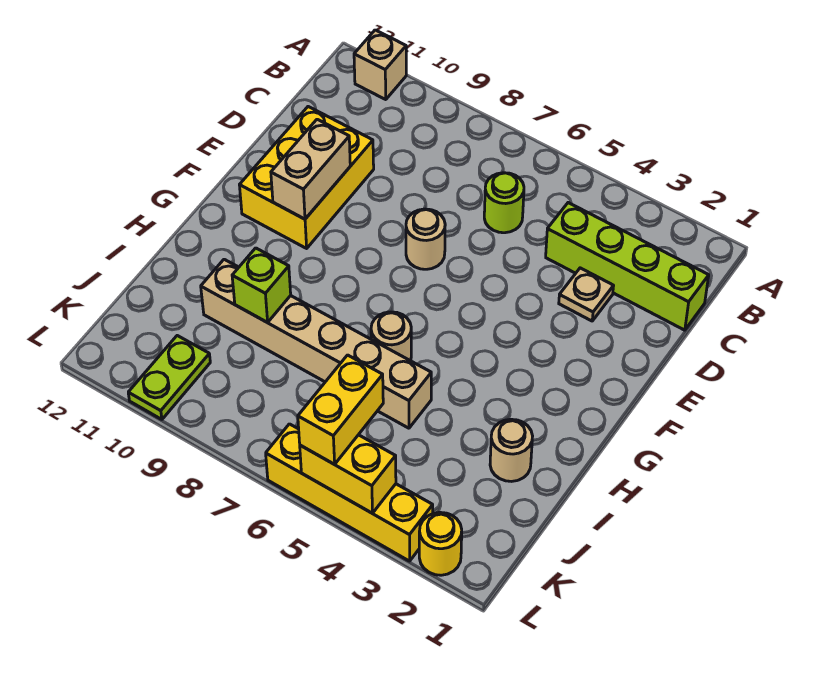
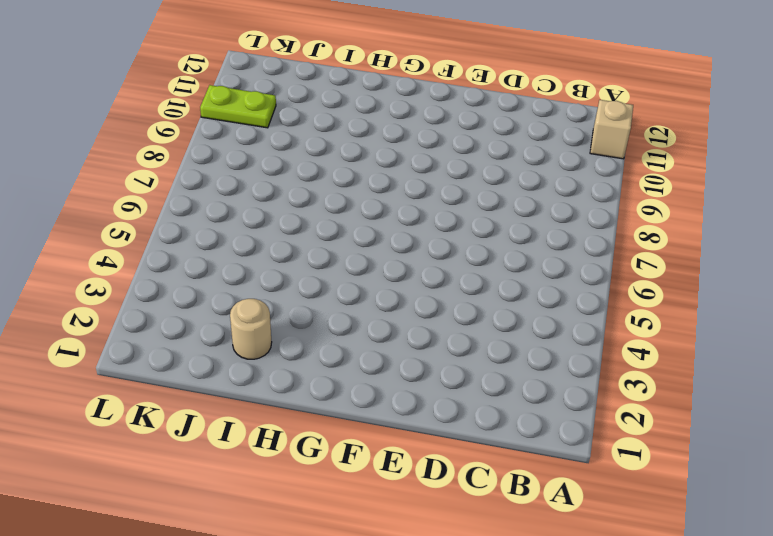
none -> lime brick C1:C4 level 1
none -> lime round brick C6 level 1
none -> tan plate D3 level 1

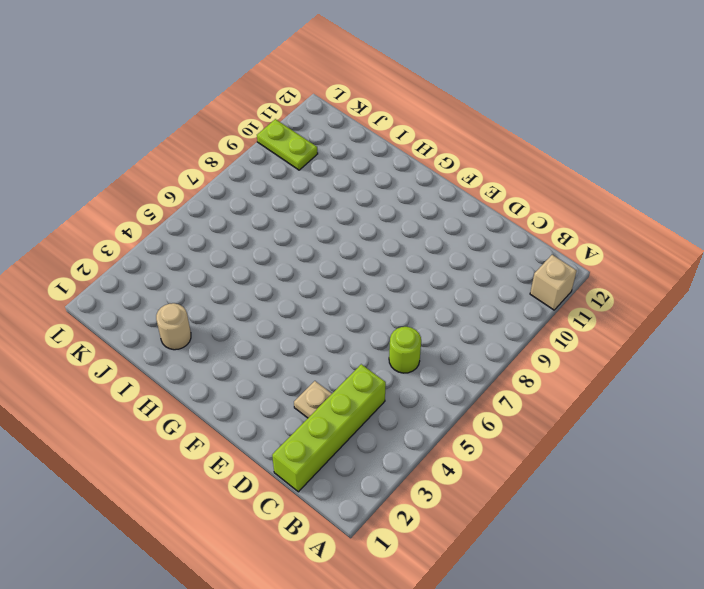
none -> yellow brick D10:F11 level 1
none -> tan round brick E7 level 1
none -> tan round brick H6 level 1

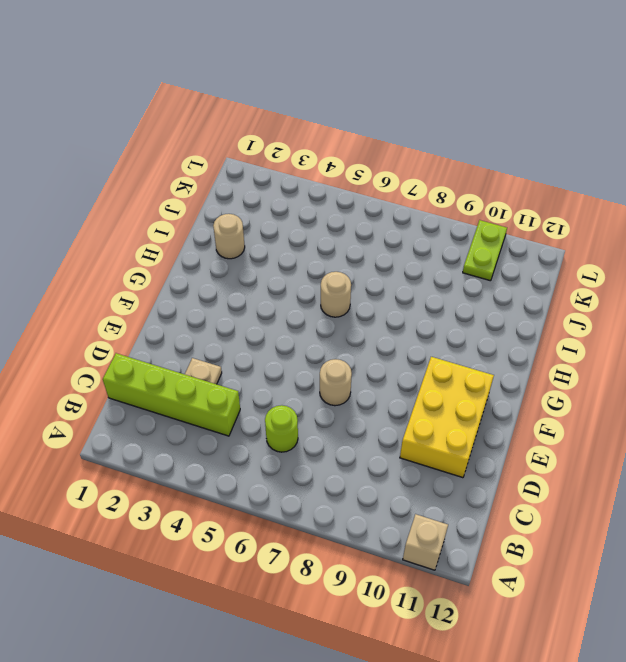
none -> tan brick I5:I10 level 1
none -> yellow round brick L2 level 1
none -> yellow brick L3:L6 level 1

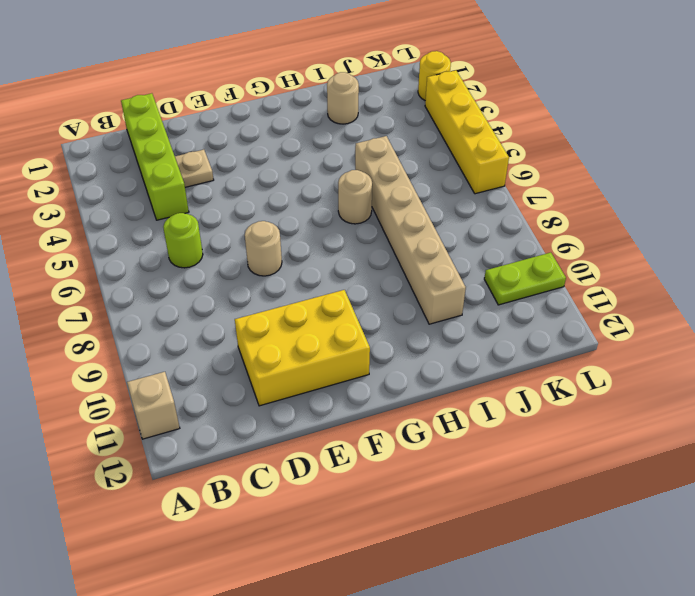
none -> tan brick E10:F10 level 2
none -> lime brick I9 level 2
none -> yellow brick L4:L5 level 2

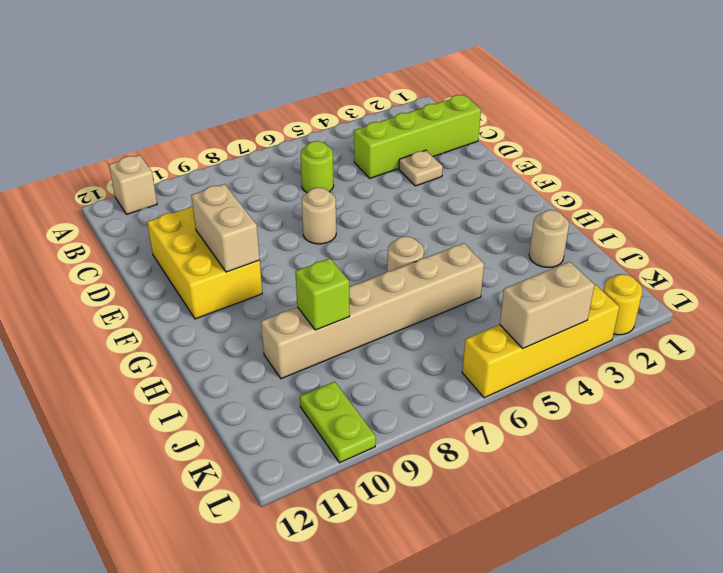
tan brick L4:L5 level 2 -> yellow brick L4:L5 level 2
none -> yellow brick K5:L5 level 3

